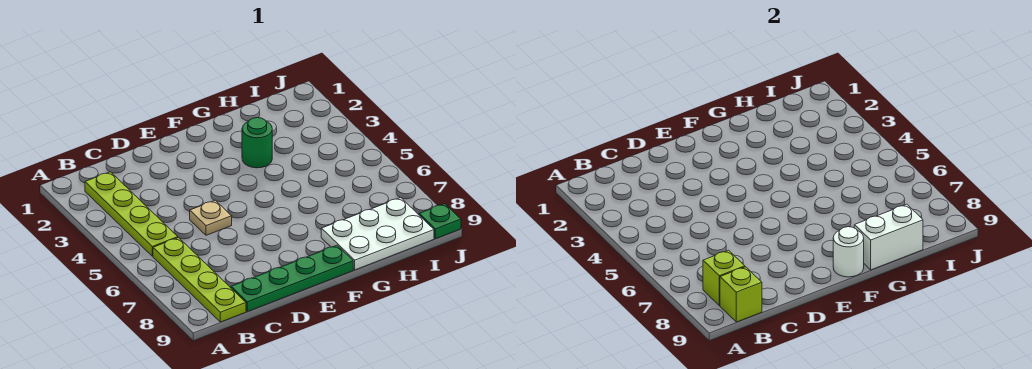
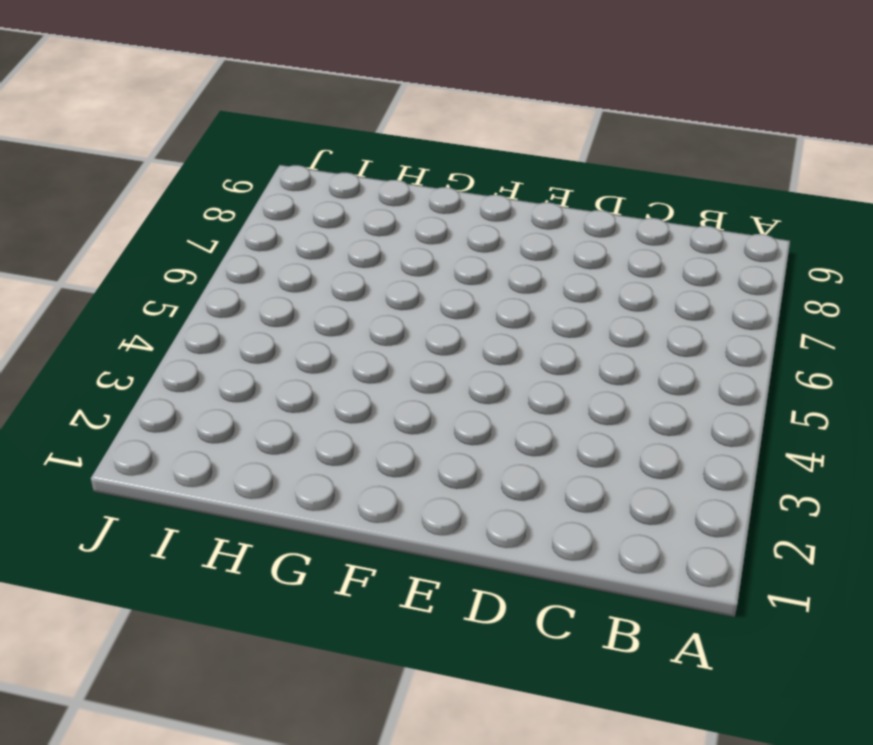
none -> lime plate B2:B5 level 1
none -> lime plate B6:B9 level 1

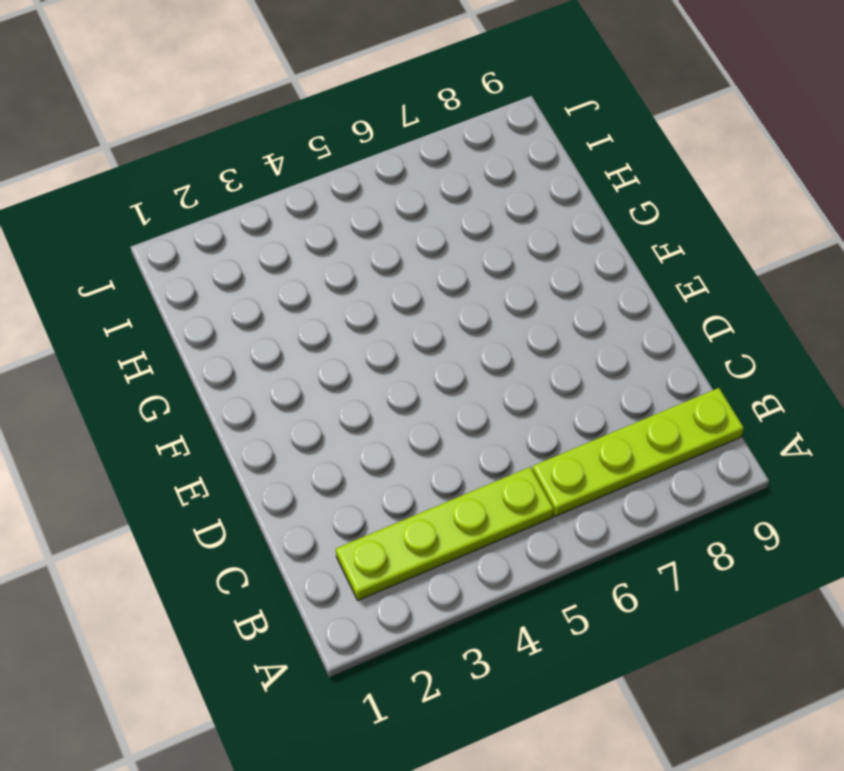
none -> green plate C9:F9 level 1
none -> tan plate D5 level 1

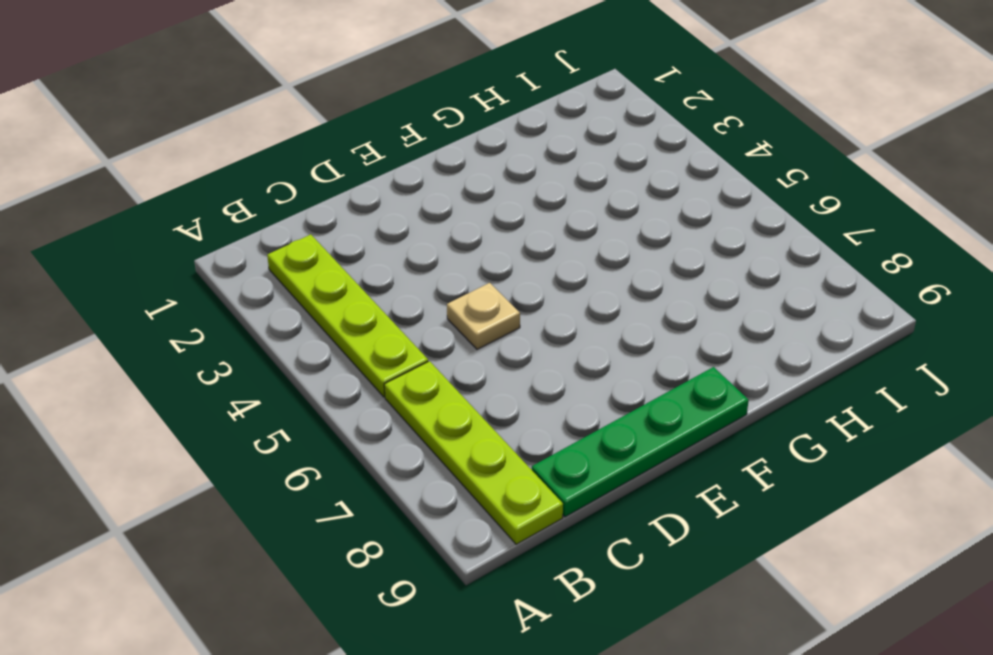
none -> green round brick G3 level 1
none -> white plate G8:I9 level 1

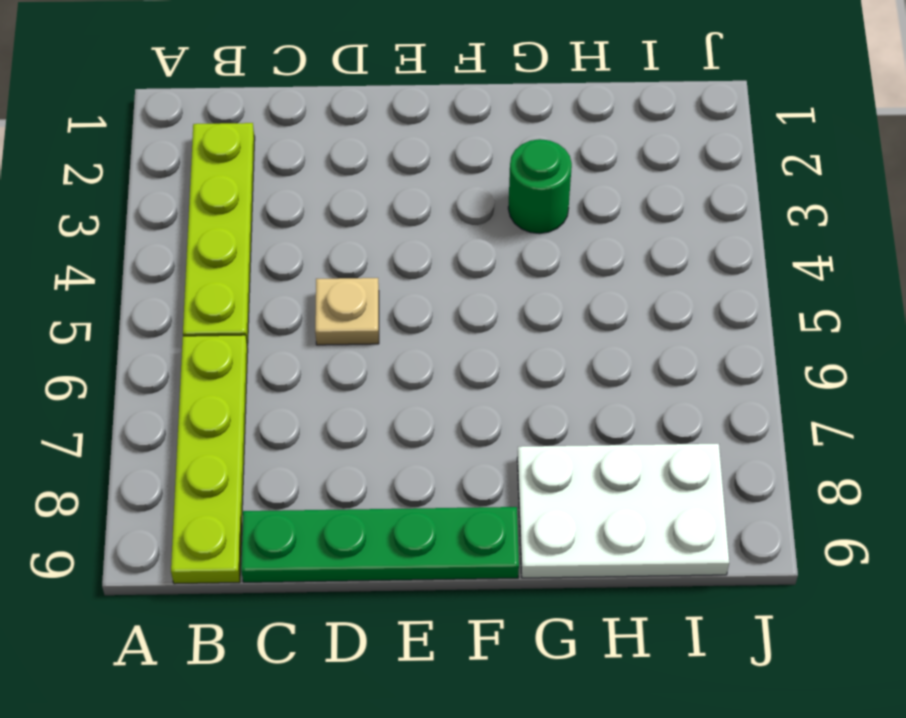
none -> green plate J9 level 1
none -> lime brick B8 level 2

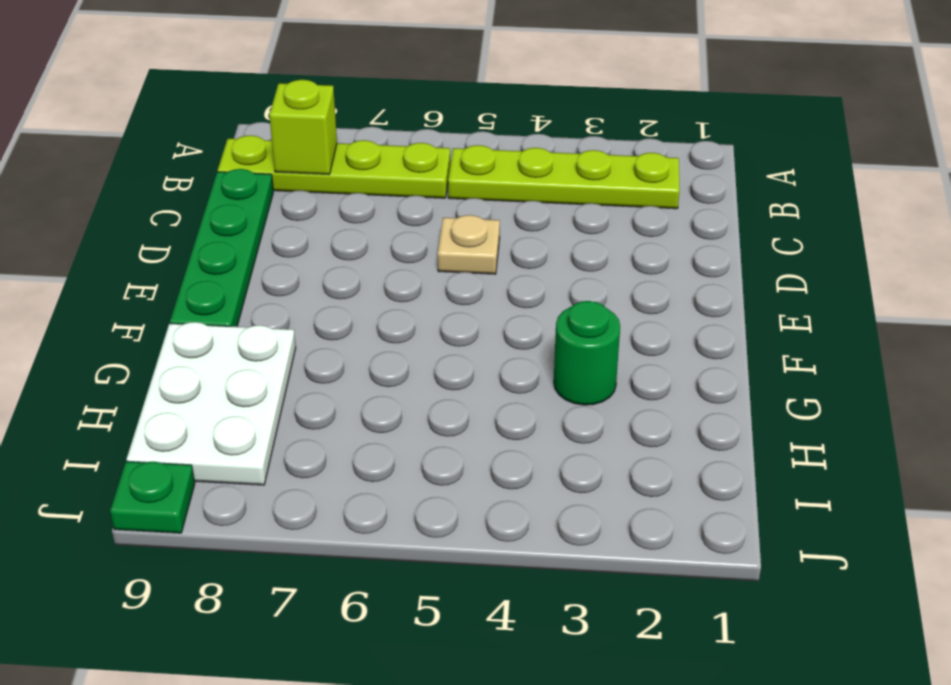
none -> lime brick B9 level 2
none -> white round brick F9 level 2

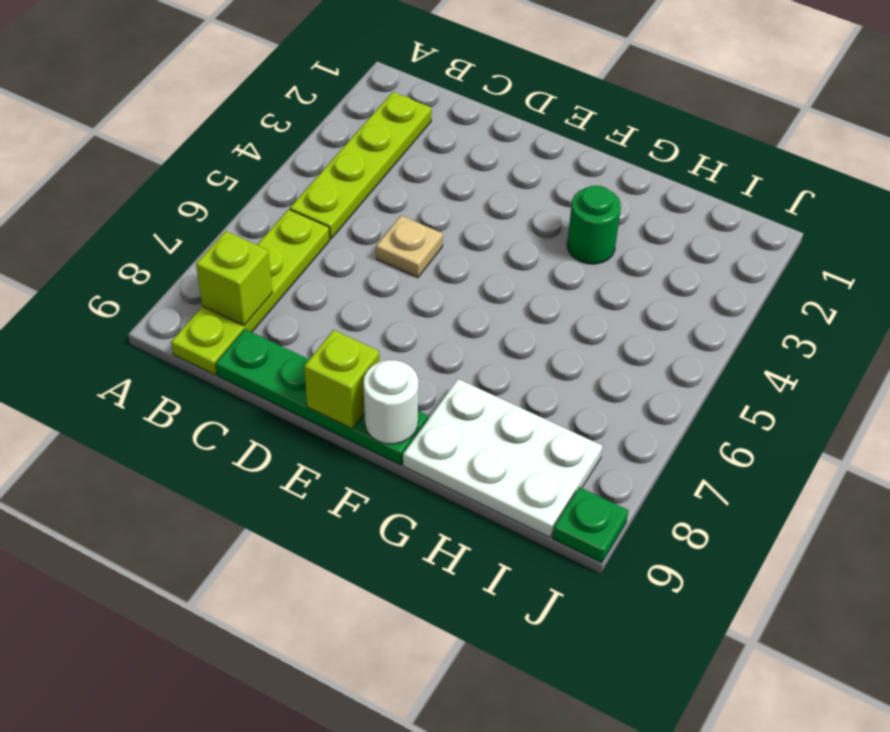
lime brick E9 level 2 -> lime brick B9 level 2
none -> white brick G9:H9 level 2

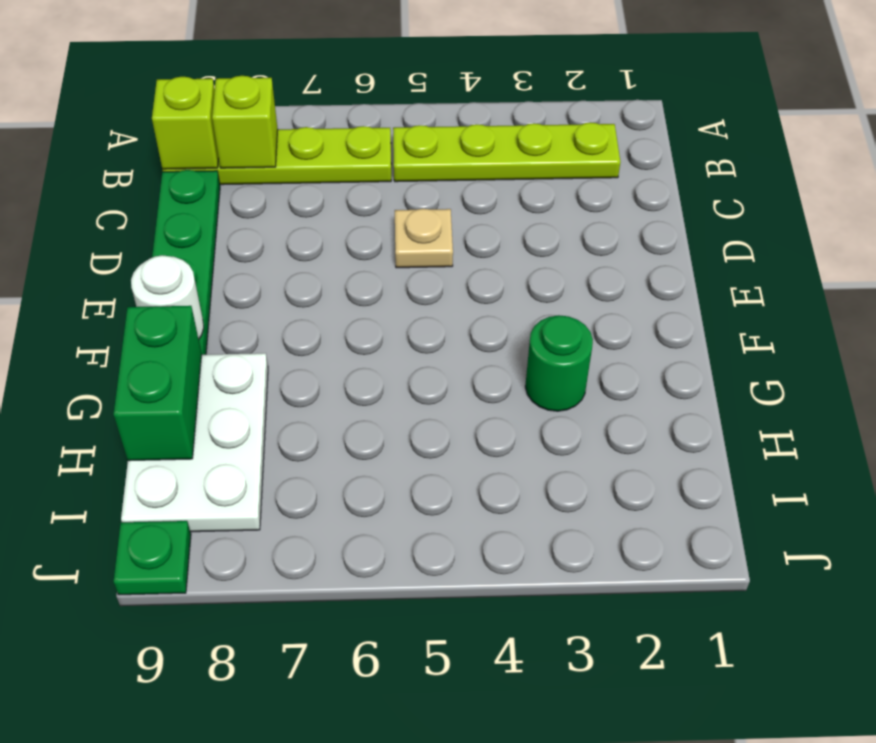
green brick G9:H9 level 2 -> white brick G9:H9 level 2

